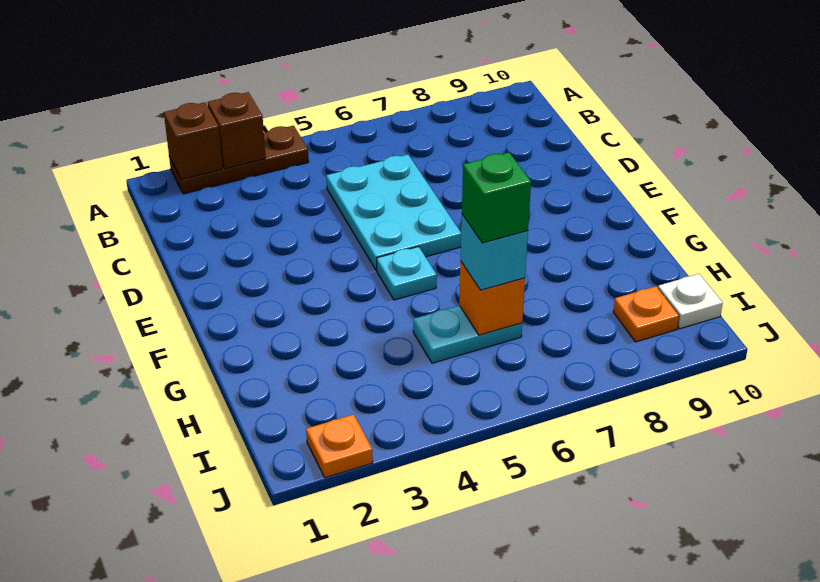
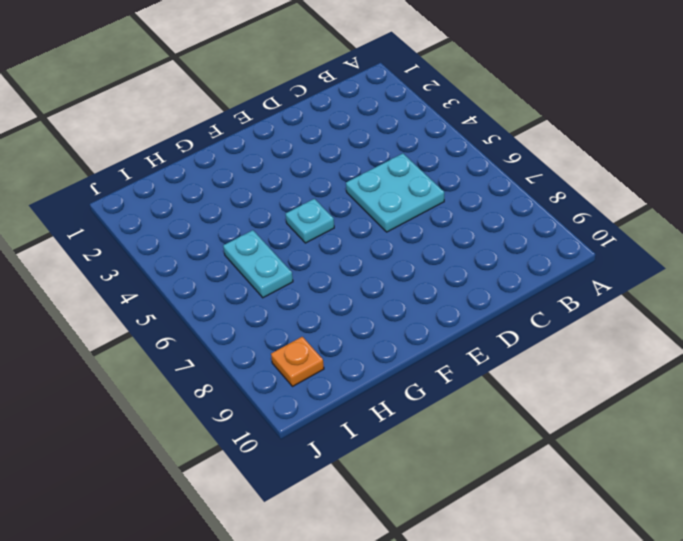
cyan plate C5:D6 level 1 -> cyan plate C5:E6 level 1
none -> brown plate A2:A4 level 1
none -> white plate I10 level 1
none -> orange plate J2 level 1

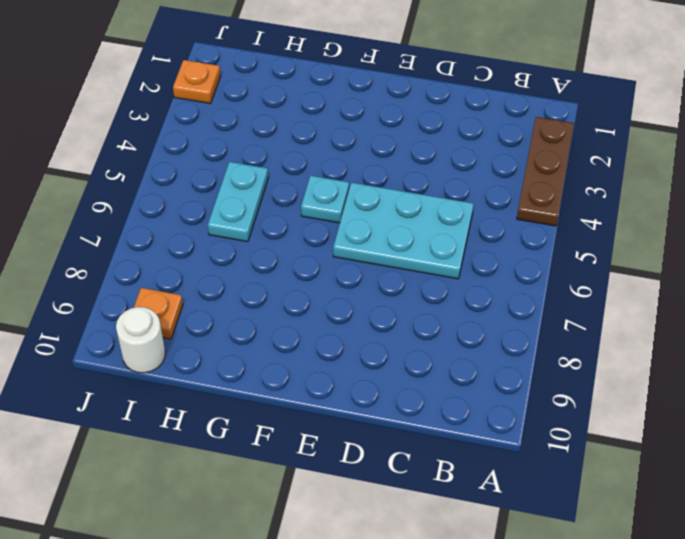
white round brick I10 level 1 -> white plate I10 level 1
none -> brown brick A2 level 2
none -> brown brick A3 level 2
none -> orange brick H6 level 2

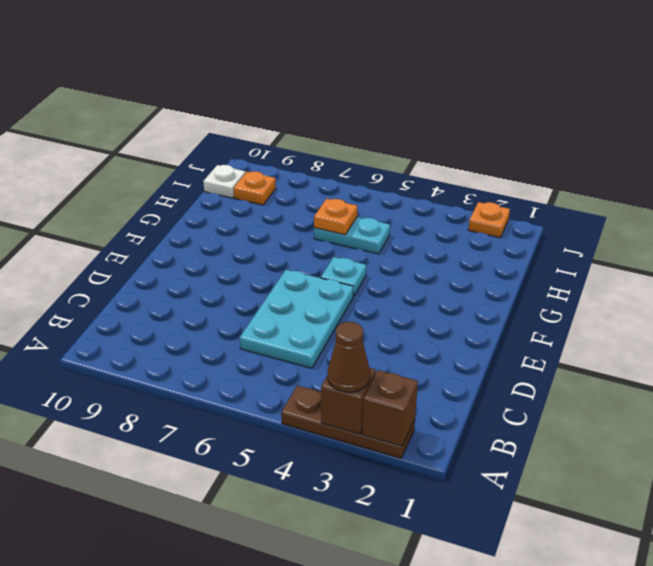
brown cone A3 level 3 -> none
orange plate H6 level 2 -> orange brick H6 level 2
none -> cyan brick H6 level 3
none -> green brick H6 level 4

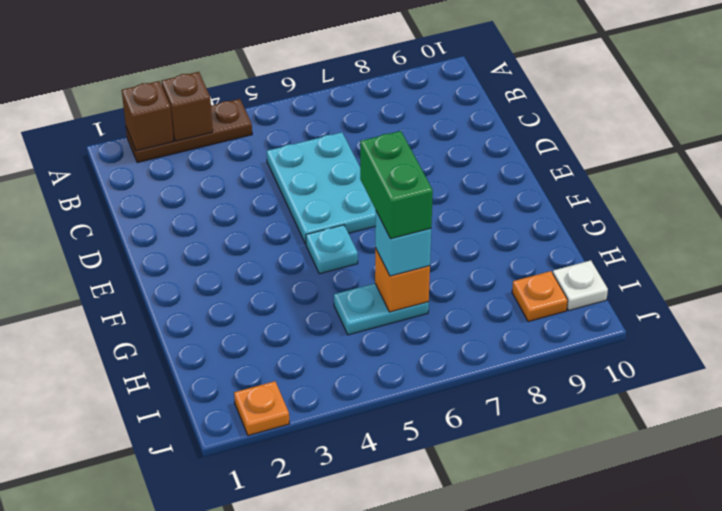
green brick G6:H6 level 4 -> green brick H6 level 4

